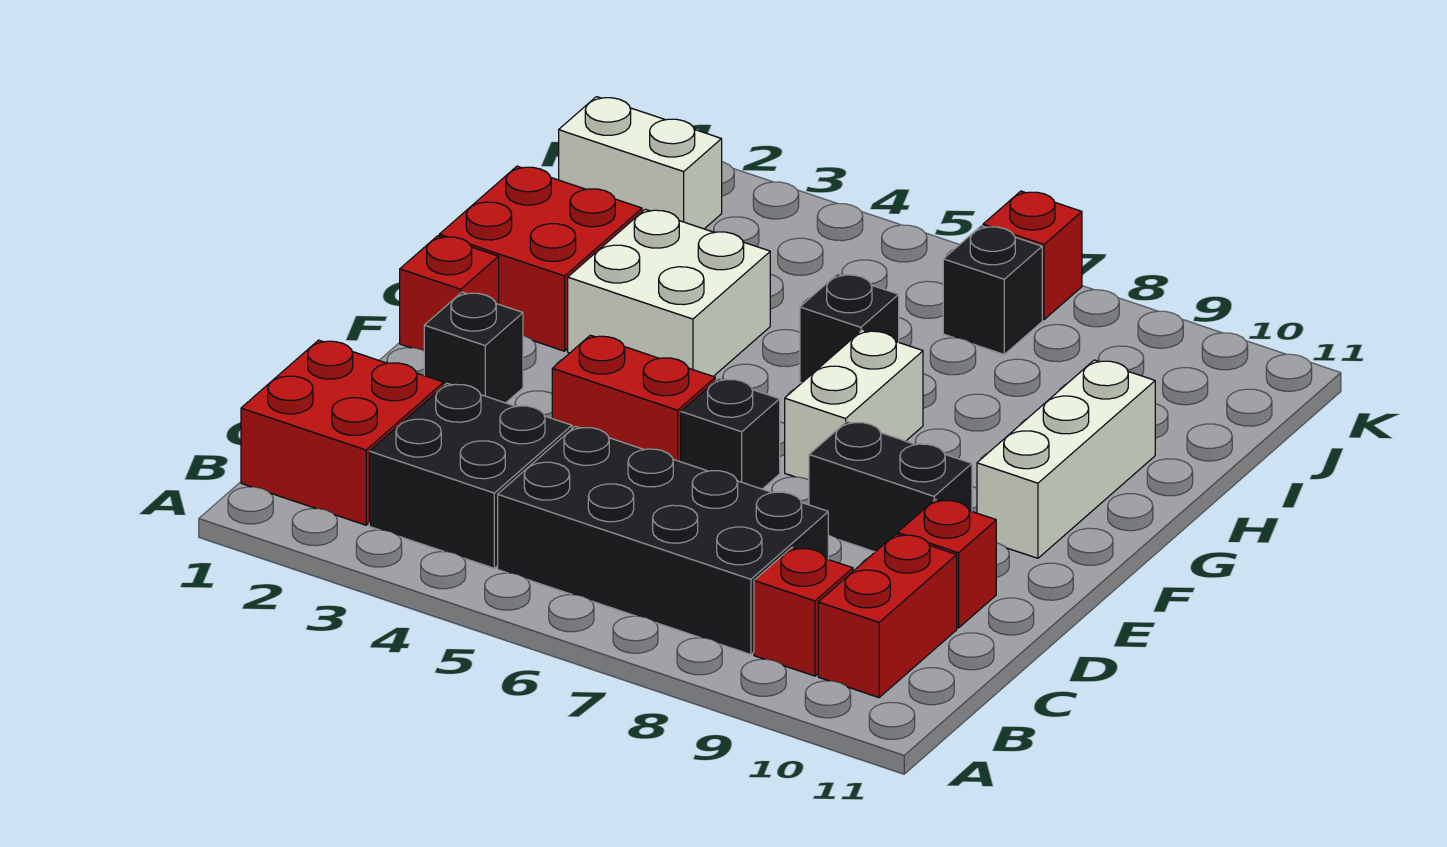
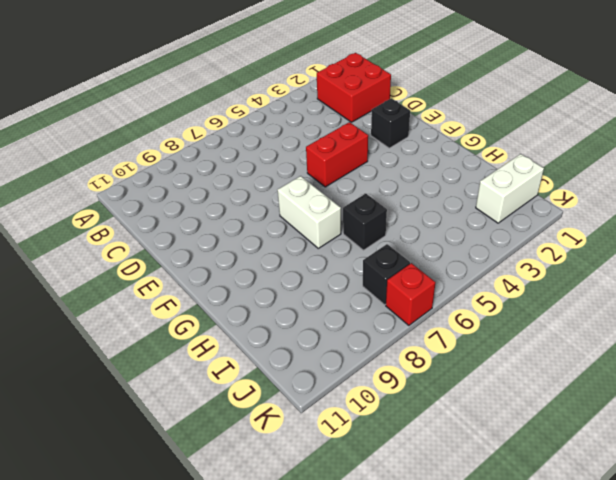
none -> black brick B3:C4 level 1
none -> black brick B5:C8 level 1
none -> red brick B9 level 1

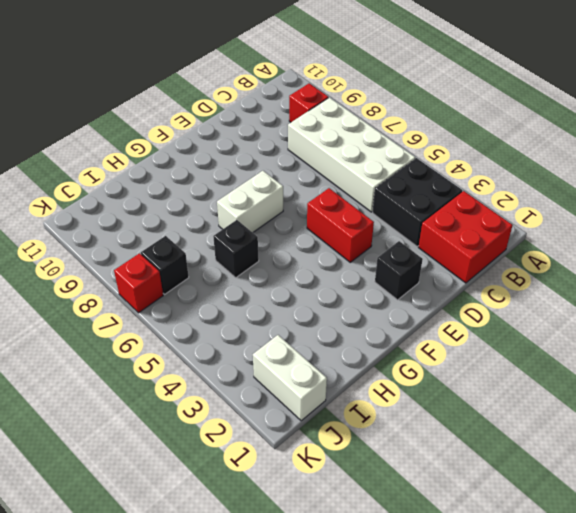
white brick B5:C8 level 1 -> black brick B5:C8 level 1
none -> red brick B10:C10 level 1
none -> red brick D10 level 1
none -> black brick E6 level 1

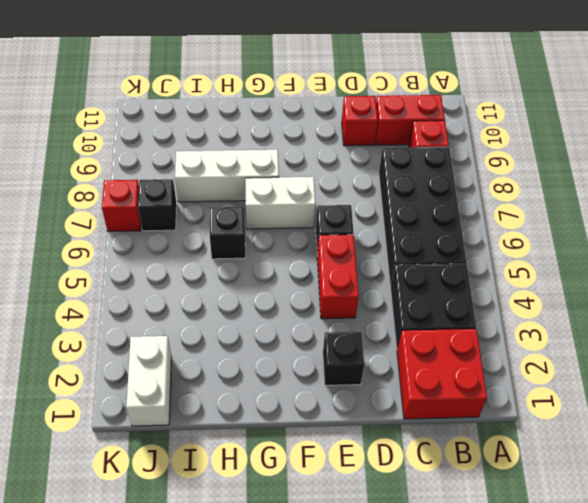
white brick G8:I8 level 1 -> white brick F10:H10 level 1
none -> black brick E8:E9 level 1
none -> red brick F1 level 1
none -> red brick G1:H2 level 1

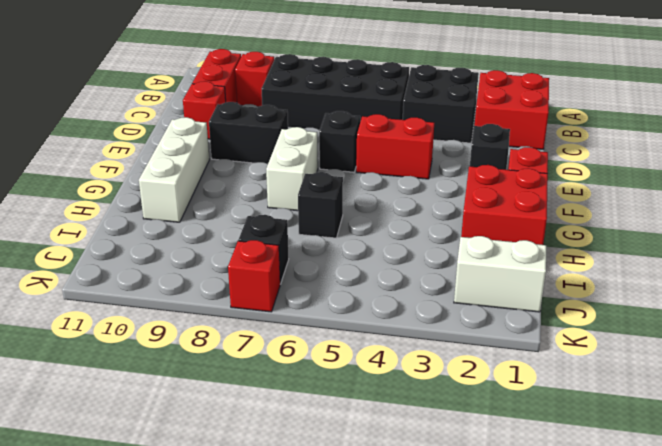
none -> white brick G3:H4 level 1

